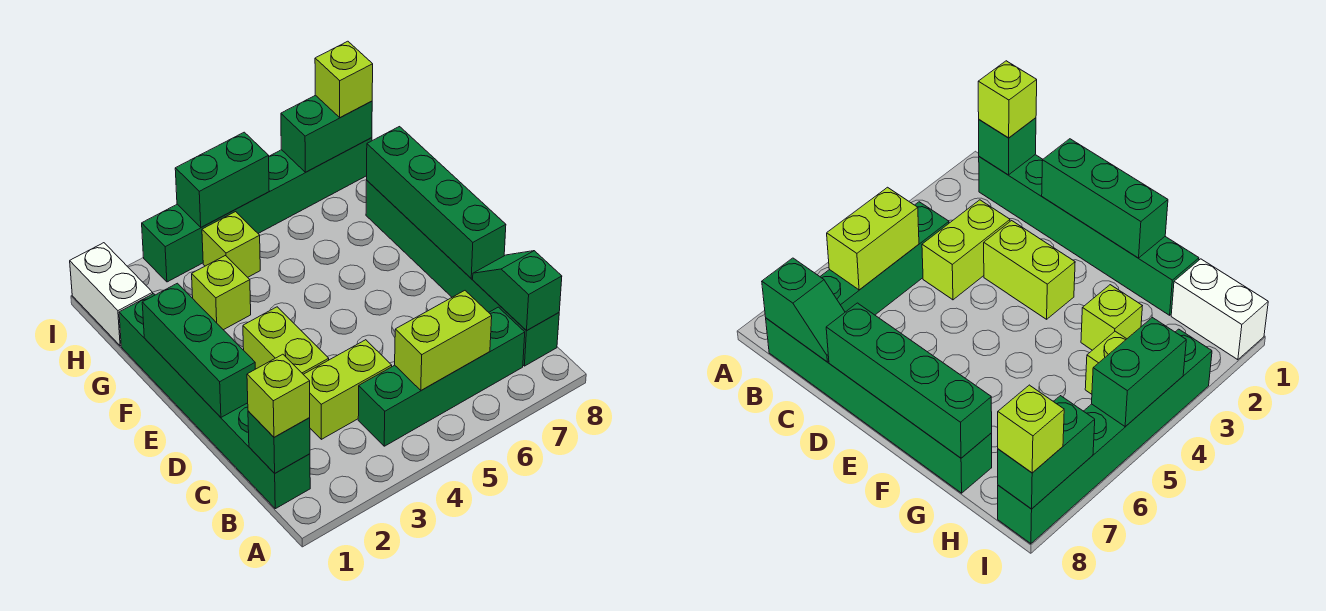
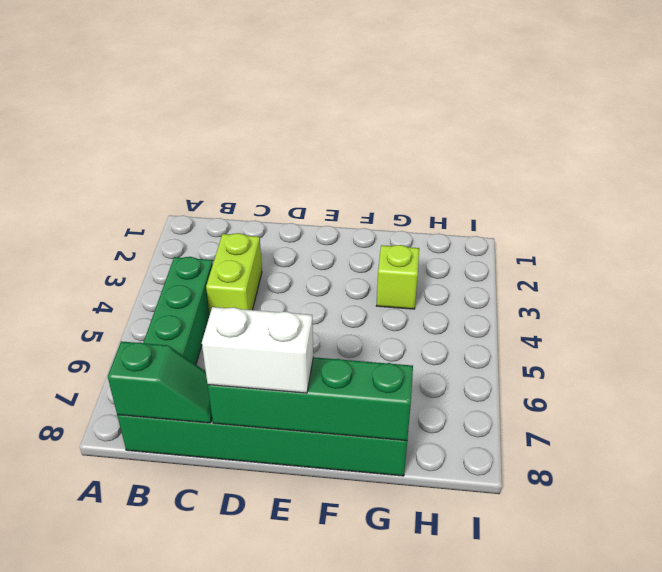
white brick D8:E8 level 3 -> white brick H1:I1 level 1
none -> green brick B1:G1 level 1
none -> lime brick D3:E3 level 1
none -> lime brick H4 level 1

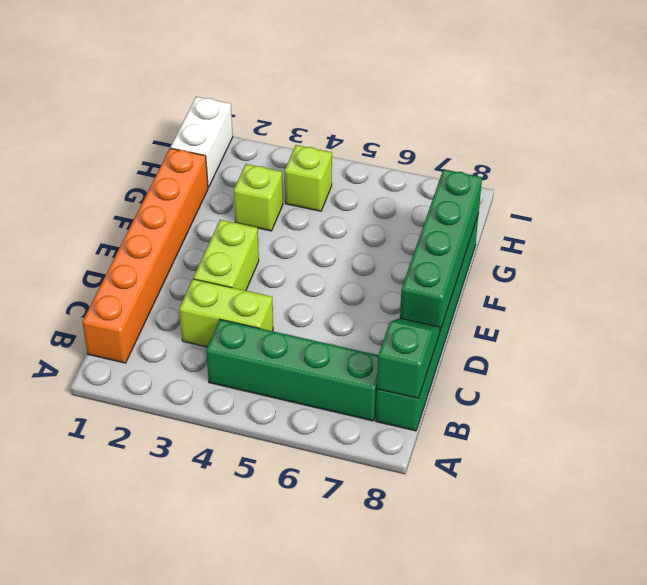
orange brick B1:G1 level 1 -> green brick B1:G1 level 1
none -> green brick I3:I8 level 1
none -> green brick B1 level 2
none -> lime brick B5:B6 level 2

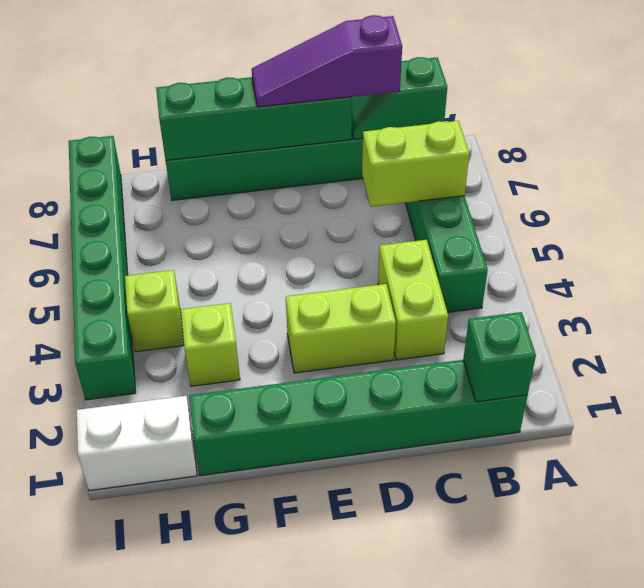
lime brick B6:C6 level 2 -> lime brick B5:B6 level 2
purple slope C8:E8 level 3 top C -> none
none -> green brick D1:F1 level 2
none -> green brick I4:I5 level 2
none -> green brick I7:I8 level 2

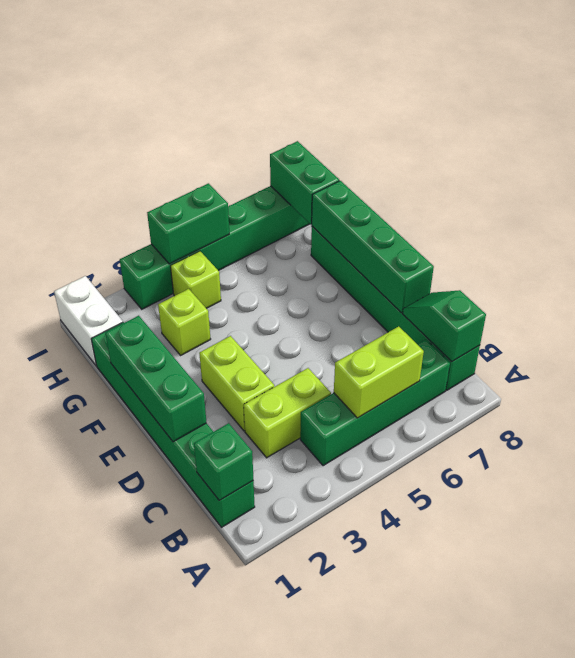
green brick H8:I8 level 2 -> green brick I7:I8 level 2
none -> lime brick B1 level 3
none -> lime brick I8 level 3

